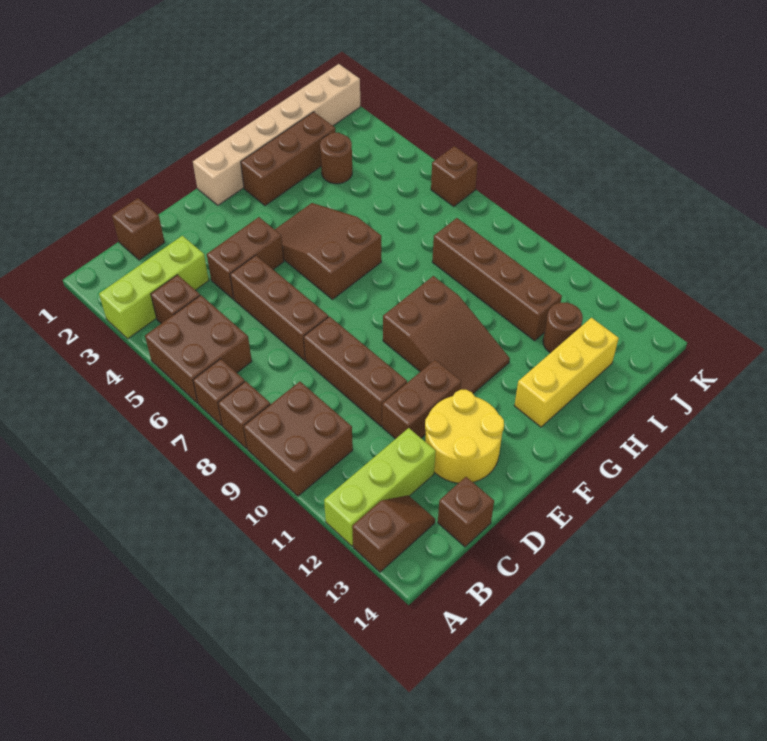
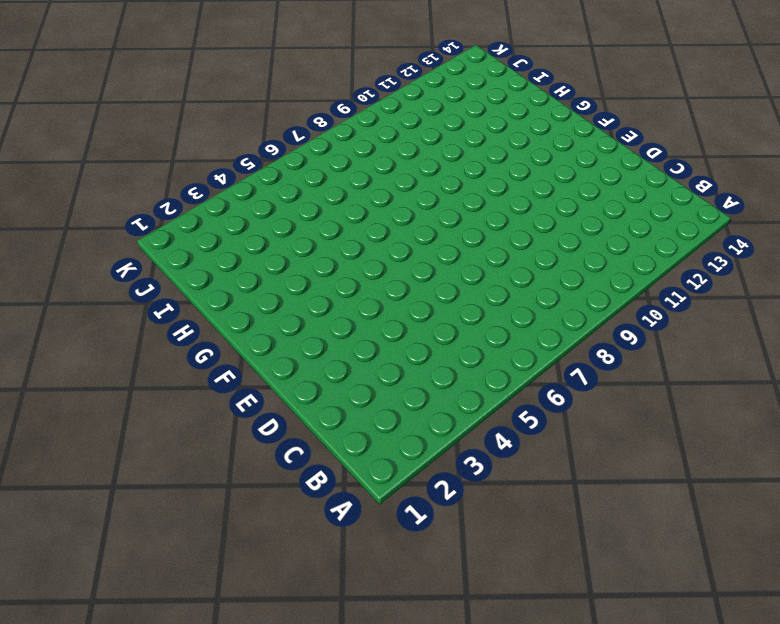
none -> lime brick A3:C3 level 1
none -> brown brick A5:B6 level 1
none -> brown brick A7 level 1

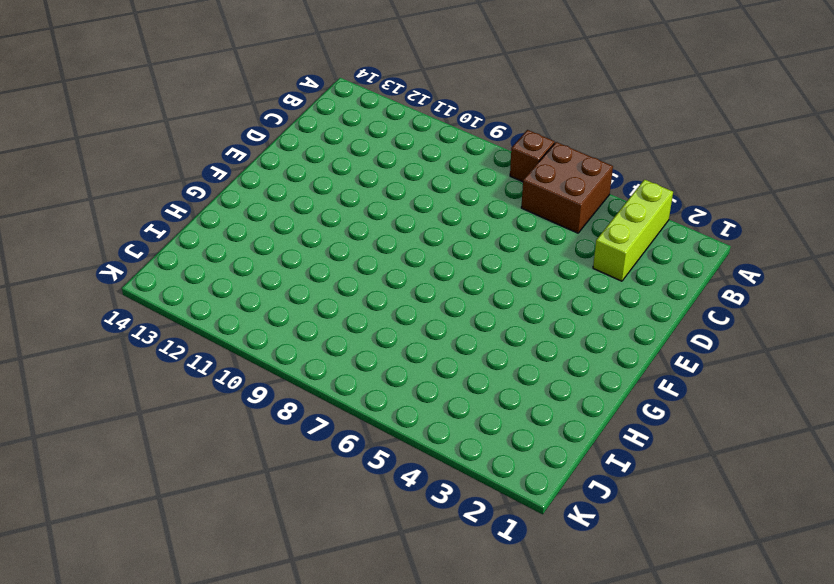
none -> brown brick A8 level 1
none -> brown brick A9:B10 level 1
none -> lime brick A12:C12 level 1

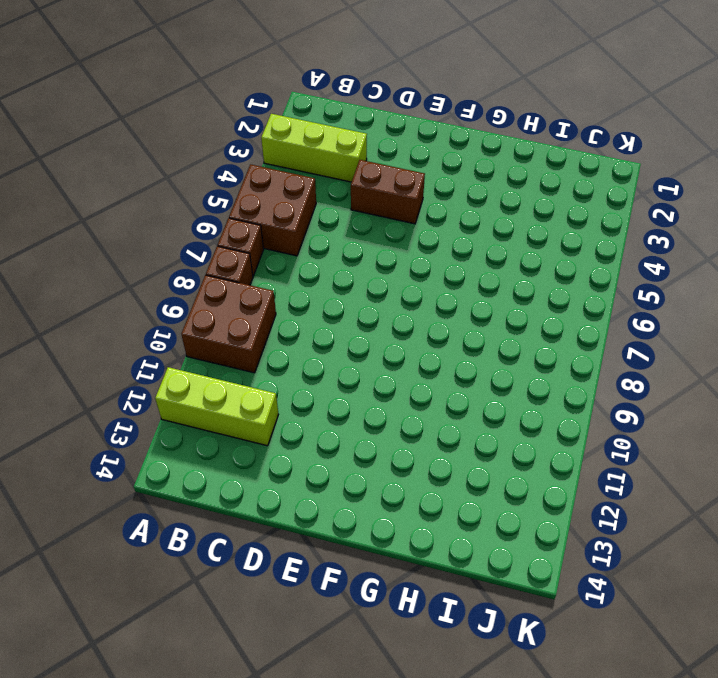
none -> brown slope A13:B13 level 1 top A
none -> brown brick B4 level 1
none -> brown brick C1 level 1

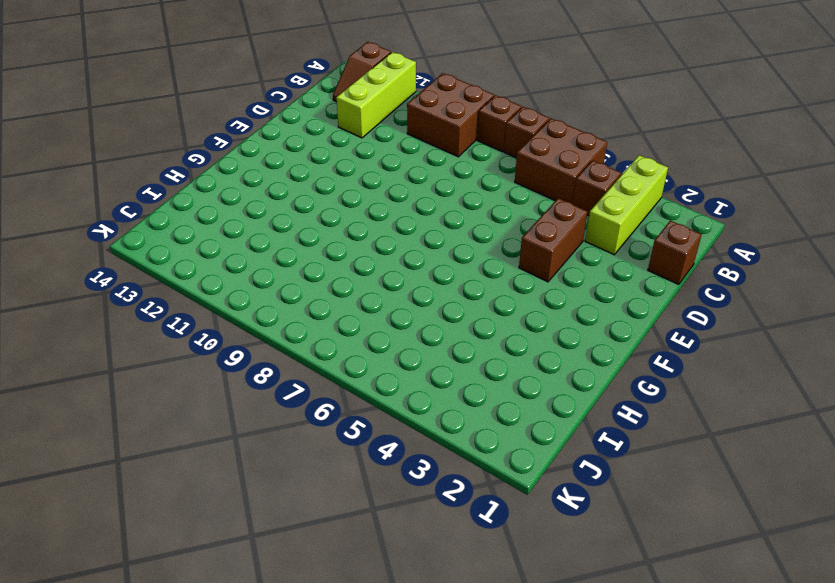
none -> brown brick C14 level 1
none -> brown brick D5:D7 level 1
none -> brown brick D8:D10 level 1

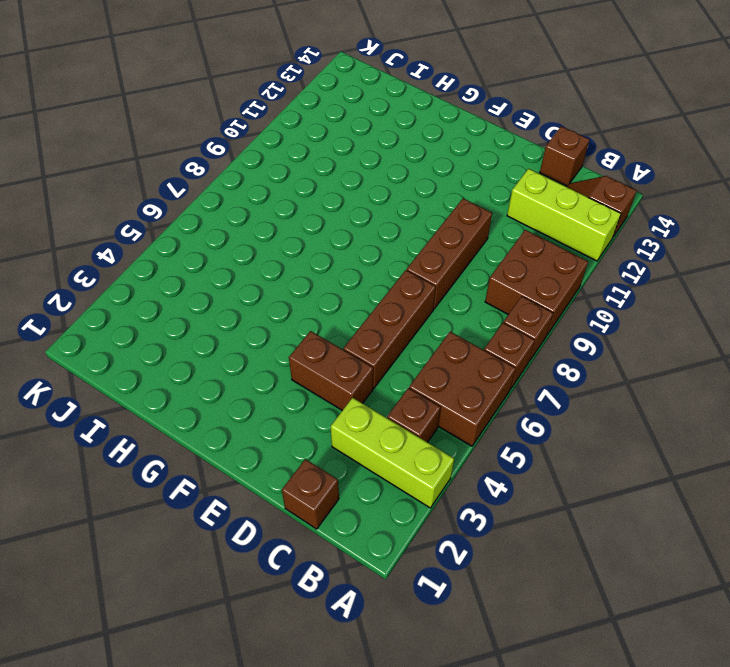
none -> brown brick D11:E11 level 1
none -> yellow round brick D12:E13 level 1
none -> tan brick F1:K1 level 1

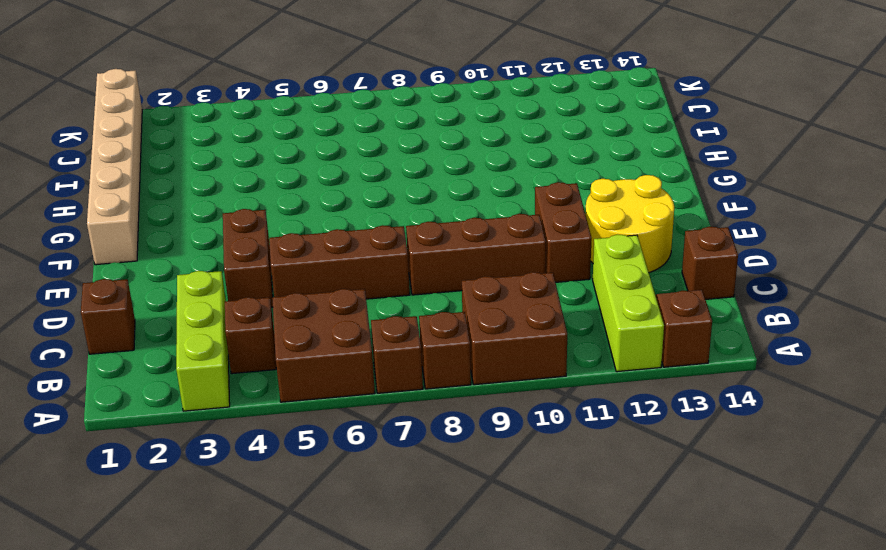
none -> brown slope F4:G6 level 1 top 6
none -> brown slope F9:G11 level 1 top 9
none -> brown brick G2:I2 level 1

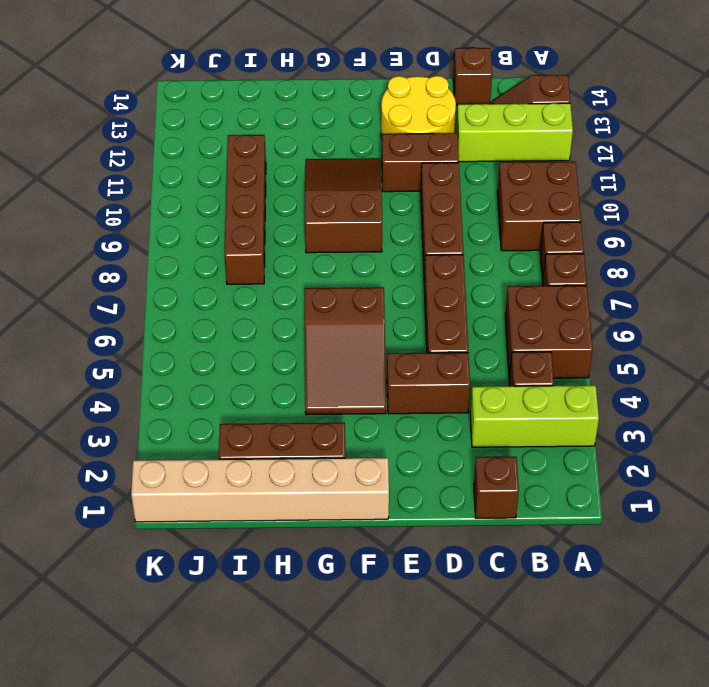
none -> yellow brick G13:I13 level 1
none -> brown round brick I3 level 1
none -> brown round brick I12 level 1

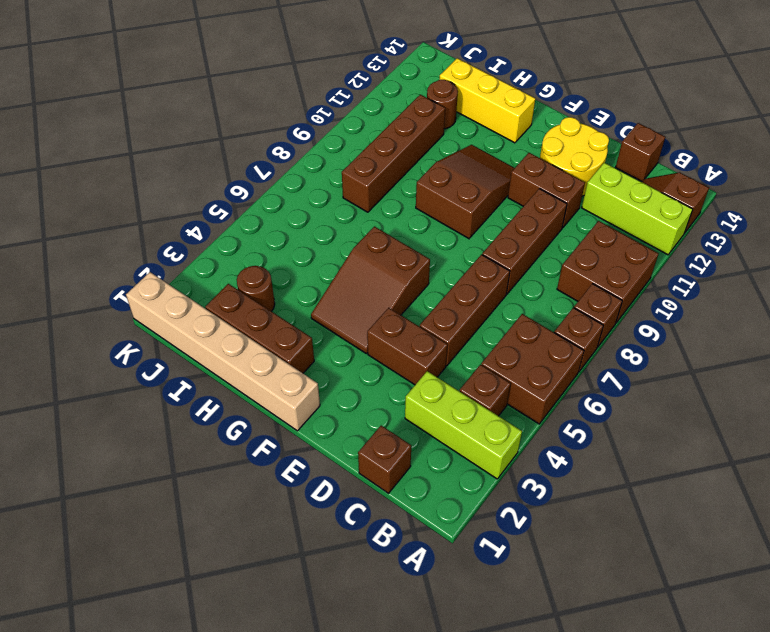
none -> brown brick K6 level 1

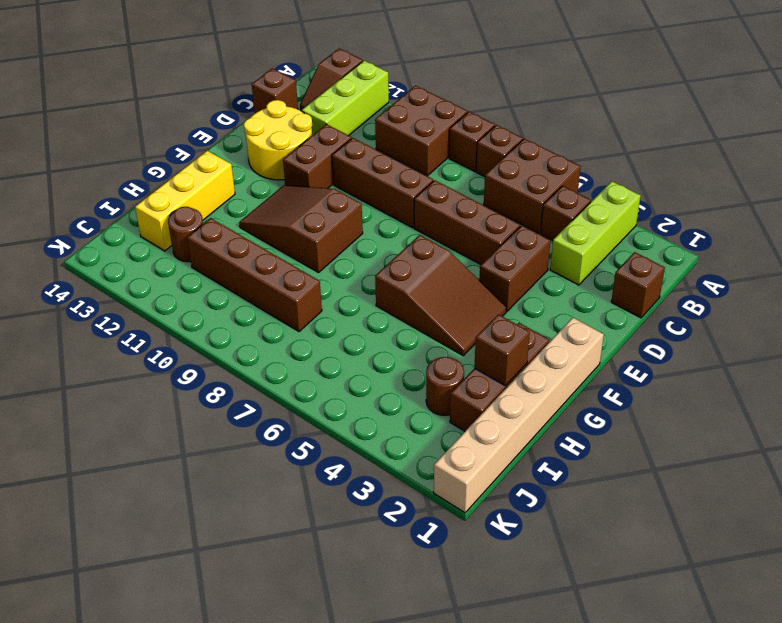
brown brick H2 level 2 -> brown brick K6 level 1

